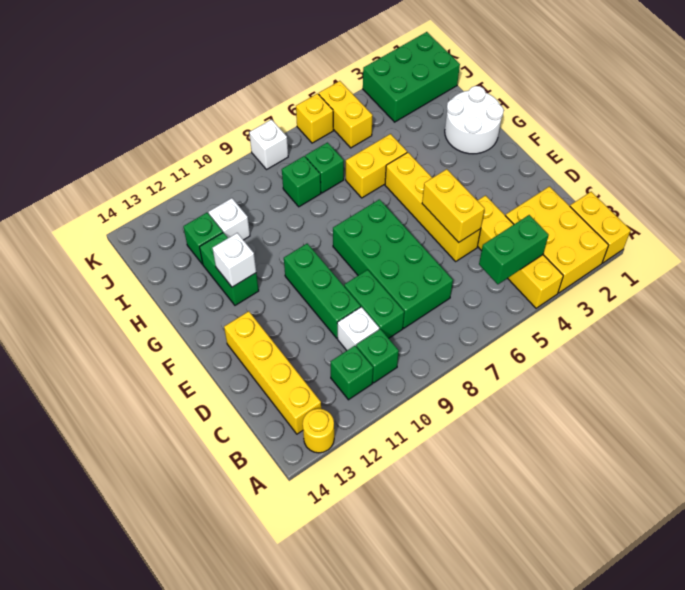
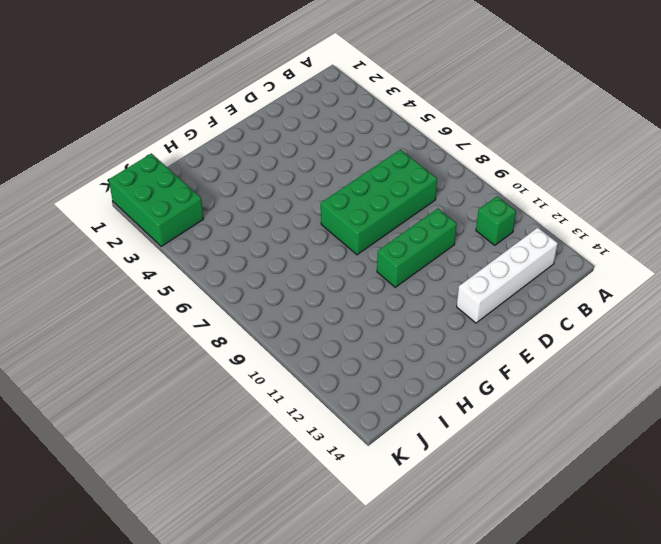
white brick B13:E13 level 1 -> yellow brick B13:E13 level 1
none -> yellow brick A1:B1 level 1
none -> yellow brick A2:C3 level 1
none -> yellow brick A4:D4 level 1

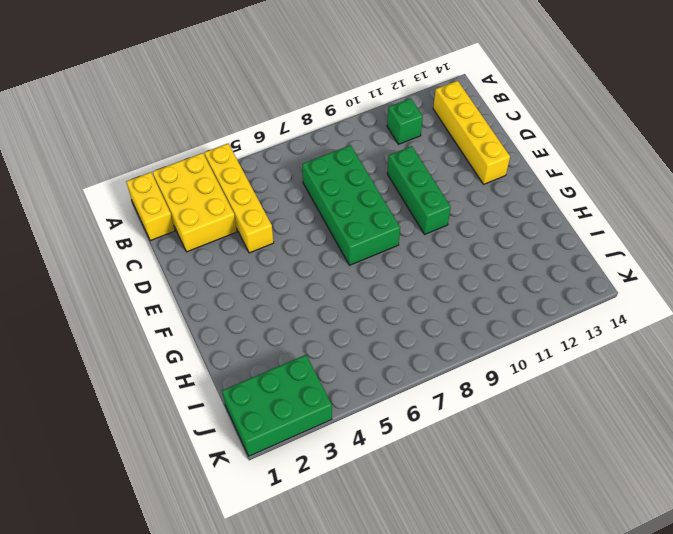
none -> yellow round brick A13 level 1
none -> green brick B10 level 1
none -> green brick C9:D9 level 1

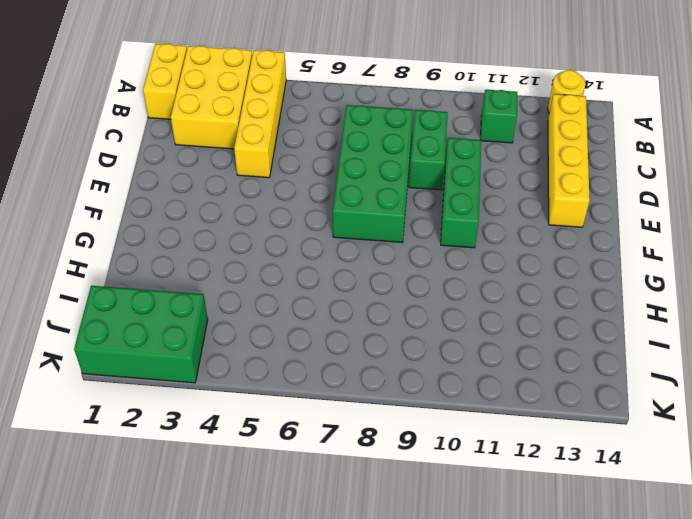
none -> green brick B10 level 1
none -> white brick C10 level 1
none -> yellow brick D5:G5 level 1

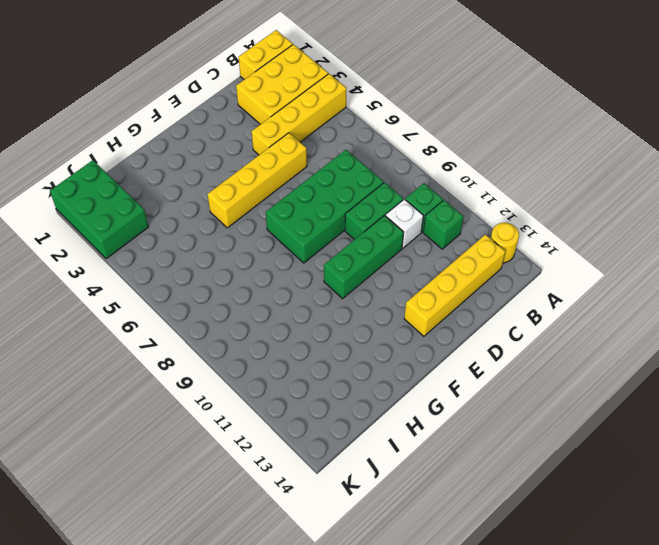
none -> white round brick G1:H2 level 1
none -> green brick G12:H12 level 1
none -> yellow brick H5:H6 level 1

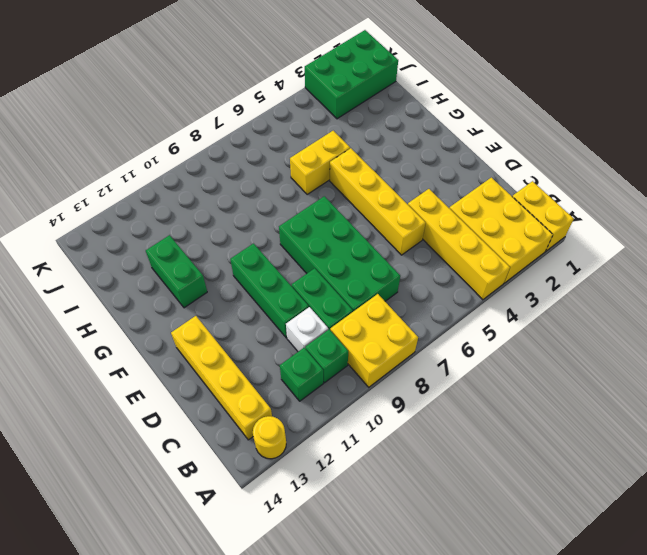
yellow brick A8:B9 level 1 -> none
none -> white round brick G1:H2 level 1
none -> green brick I7 level 1
none -> green brick I8 level 1

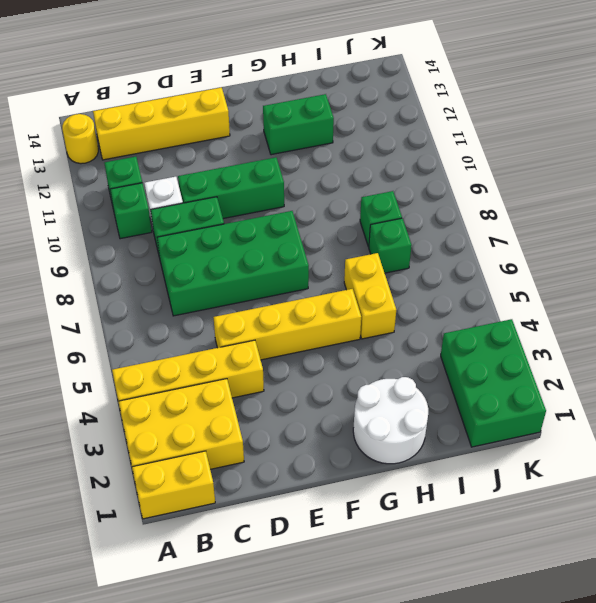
none -> white brick I11 level 1
none -> green brick I12 level 1
none -> yellow brick J5:K5 level 1

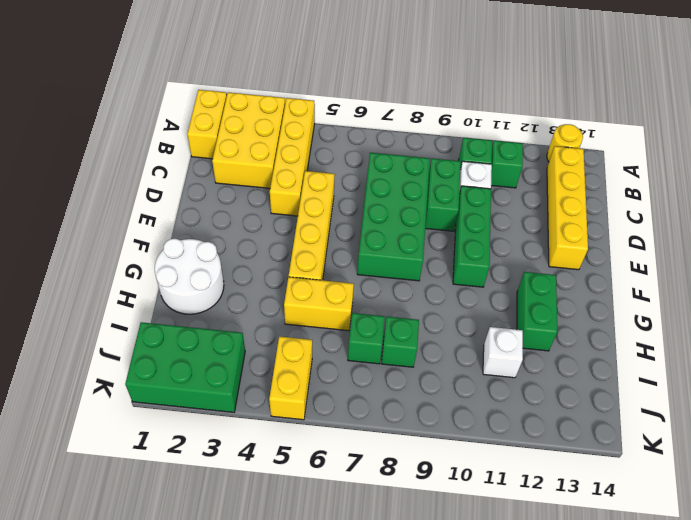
none -> green brick I12 level 1
none -> yellow brick K6 level 1
none -> white brick K8 level 1

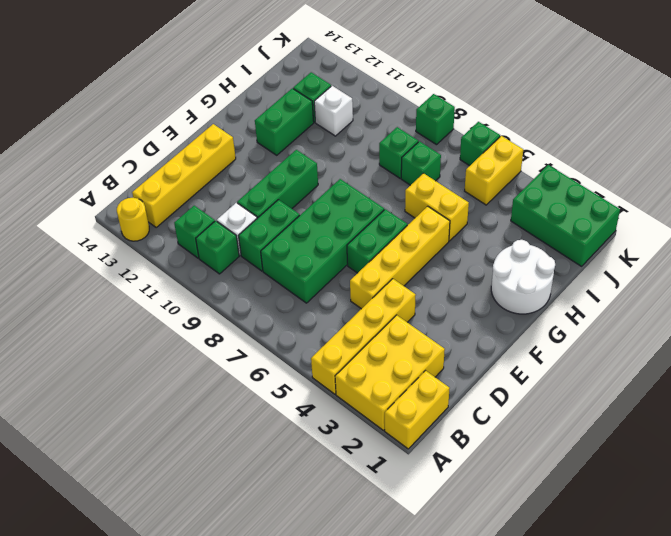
green brick E6:F6 level 1 -> green brick B4:B5 level 2
green brick K6 level 1 -> yellow brick K6 level 1
green brick K8 level 1 -> white brick K8 level 1
none -> yellow brick D5:E5 level 2
none -> white brick G12 level 2

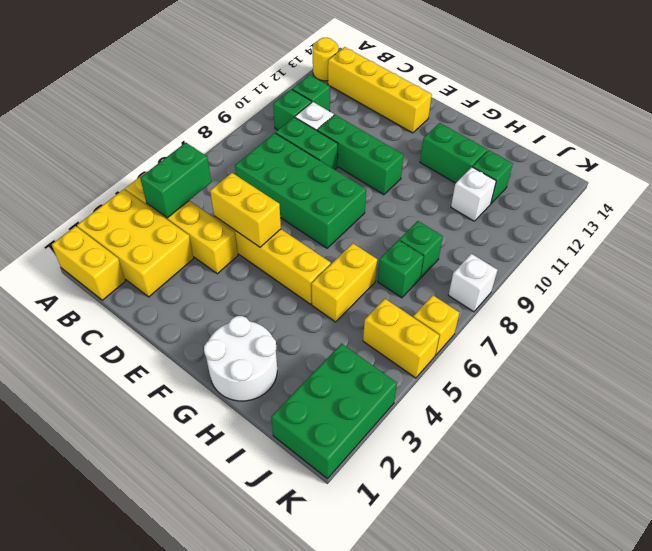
none -> white brick G12 level 2

